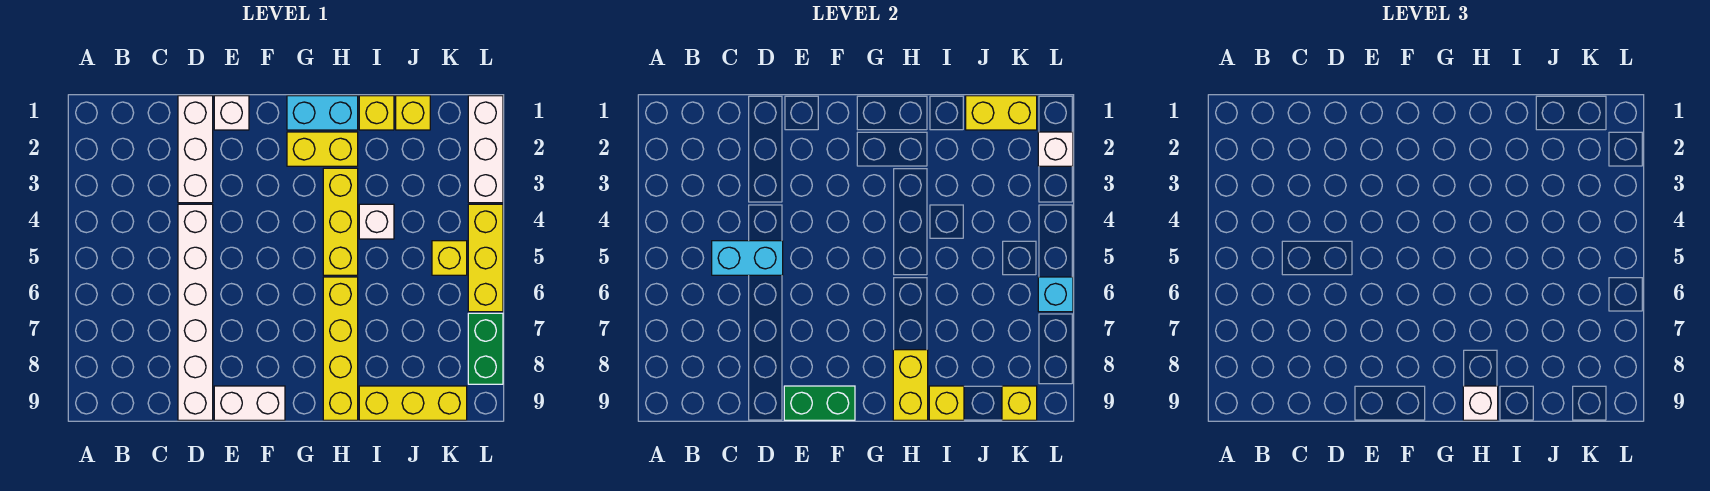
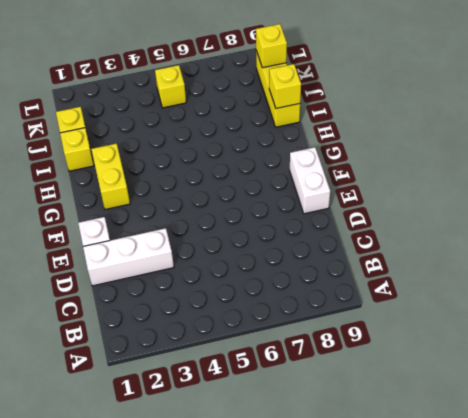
none -> white brick D4:D9 level 1
none -> cyan brick G1:H1 level 1
none -> yellow brick H3:H5 level 1

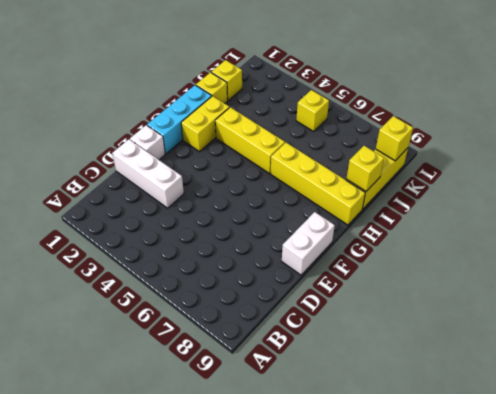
cyan brick F1:H1 level 1 -> cyan brick G1:H1 level 1
none -> white brick D4:D9 level 1
none -> white brick I4 level 1
none -> white brick L1:L3 level 1

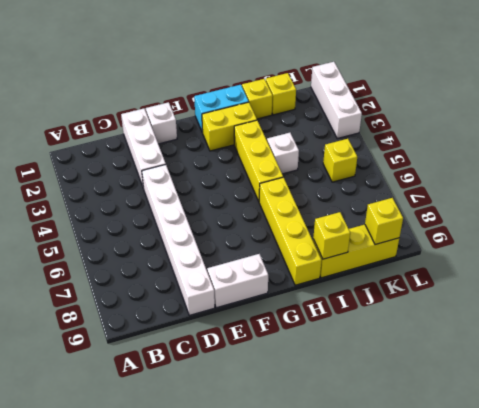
none -> yellow brick L4:L6 level 1
none -> green brick L7:L8 level 1
none -> cyan brick C5:D5 level 2

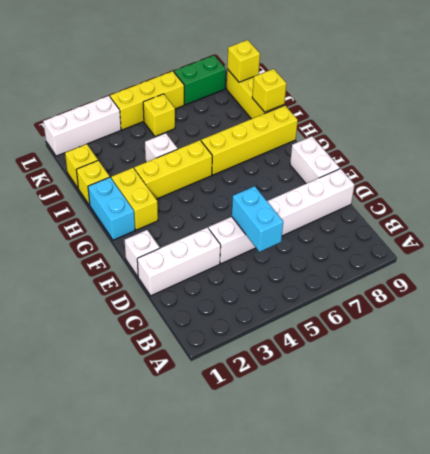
none -> green brick E9:F9 level 2
none -> yellow brick H8:H9 level 2
none -> yellow brick J1:K1 level 2

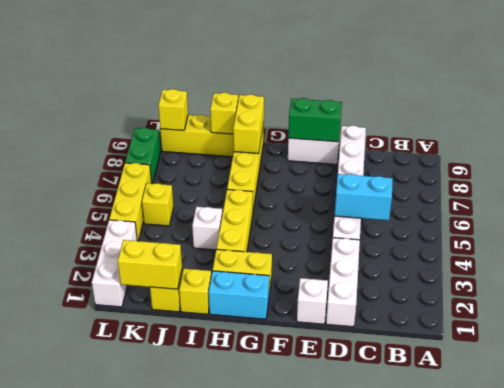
none -> white brick L2 level 2
none -> cyan brick L6 level 2
none -> white brick H9 level 3

